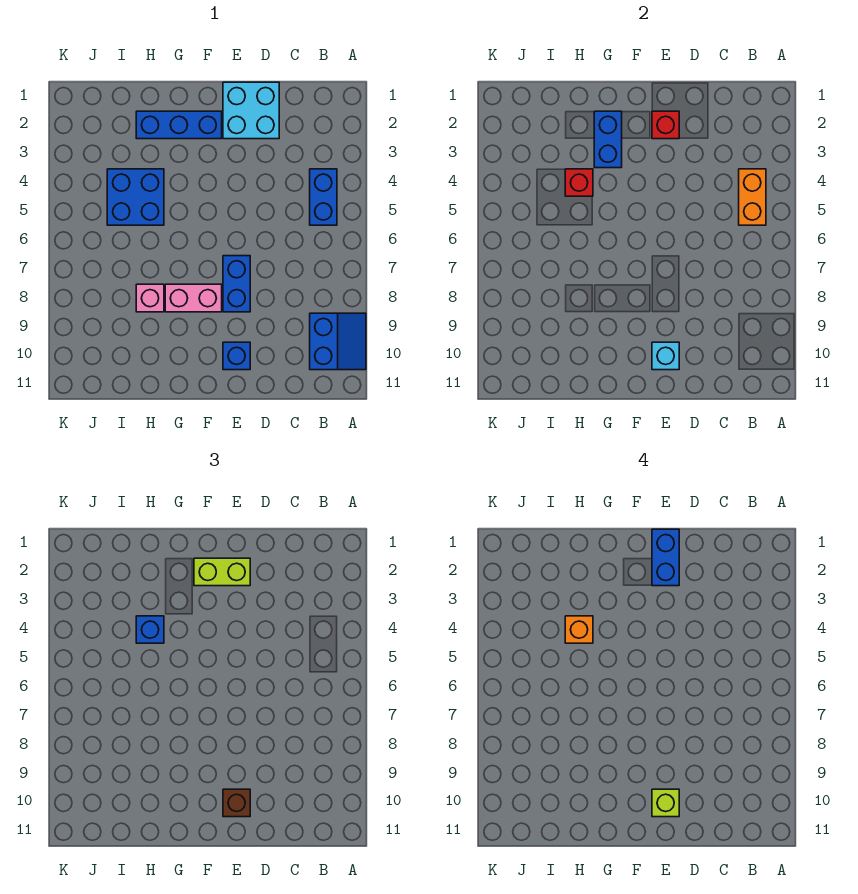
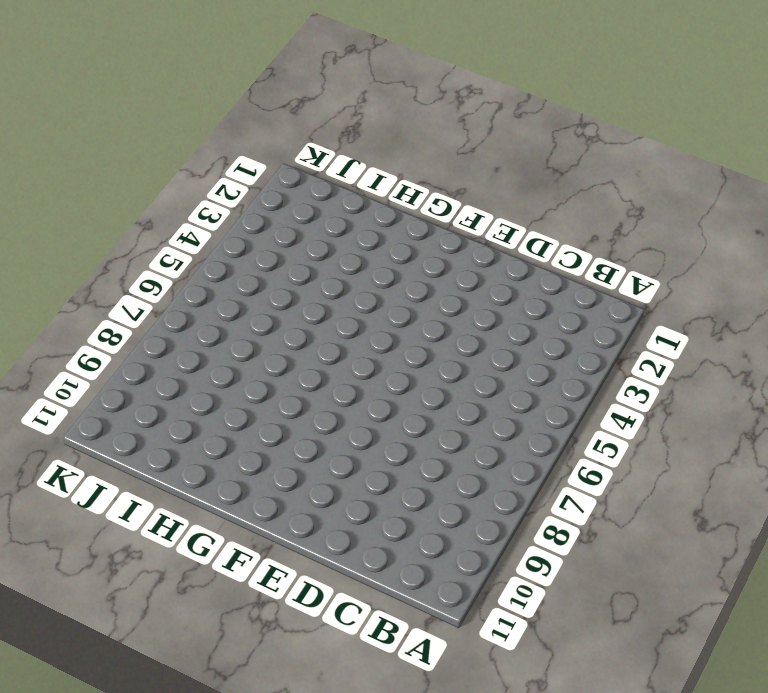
none -> blue slope A9:B10 level 1 top B
none -> blue brick B4:B5 level 1
none -> cyan brick D1:E2 level 1

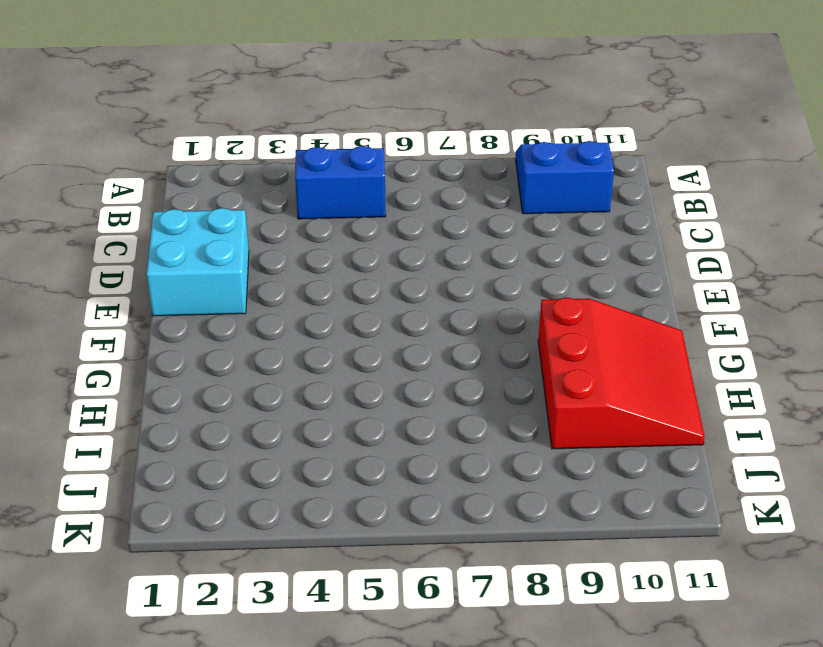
red slope G9:I11 level 1 top 9 -> none
none -> blue brick E7:E8 level 1
none -> blue brick E10 level 1
none -> blue brick F2:H2 level 1

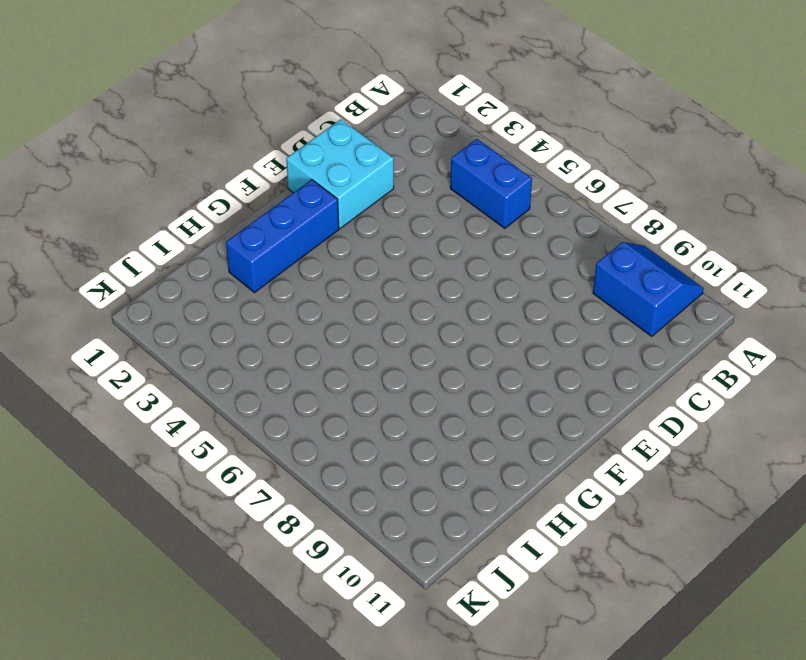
none -> blue brick E7:E8 level 1
none -> blue brick E10 level 1
none -> pink brick F8:G8 level 1

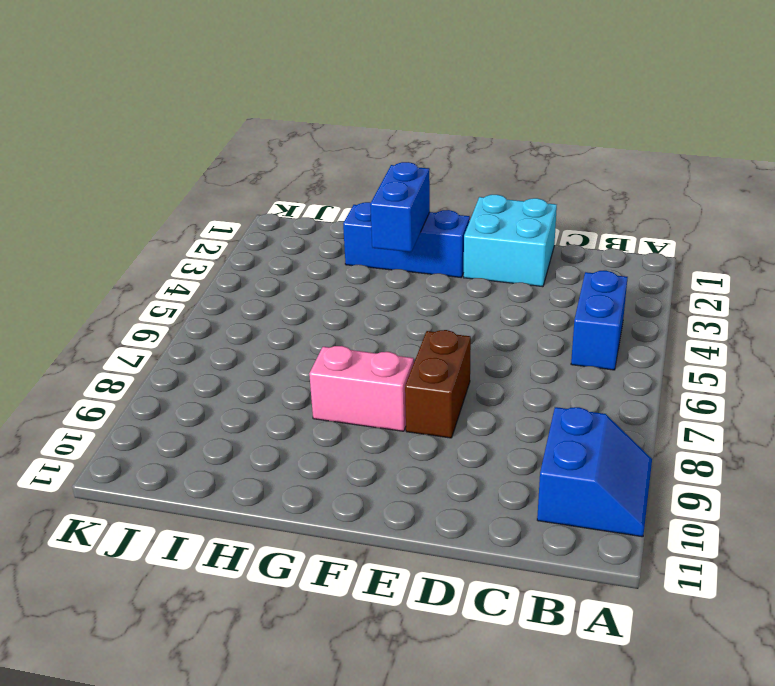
brown brick E7:E8 level 1 -> blue brick E7:E8 level 1
none -> blue brick E10 level 1
none -> blue brick H4:I5 level 1
none -> pink brick H8 level 1

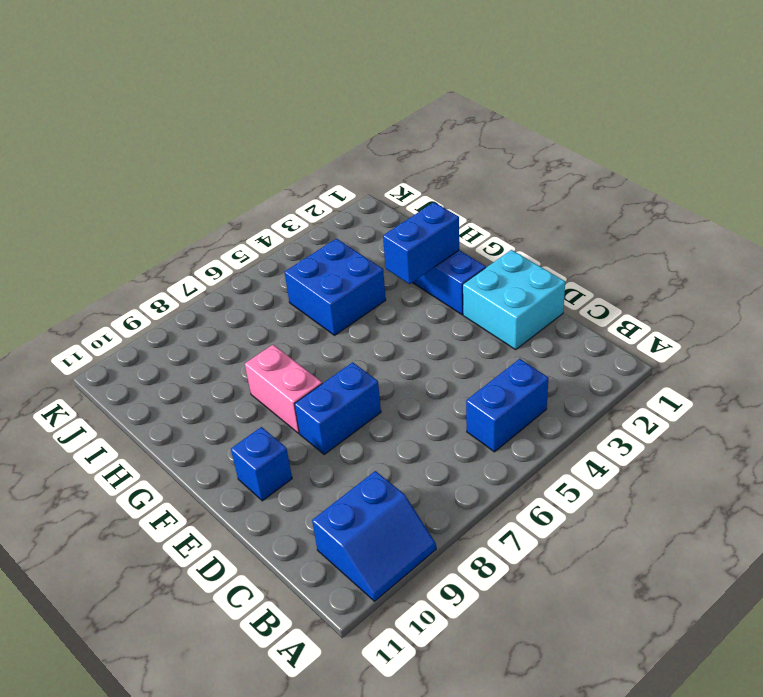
none -> pink brick H8 level 1
none -> orange brick B4:B5 level 2
none -> red brick E2 level 2

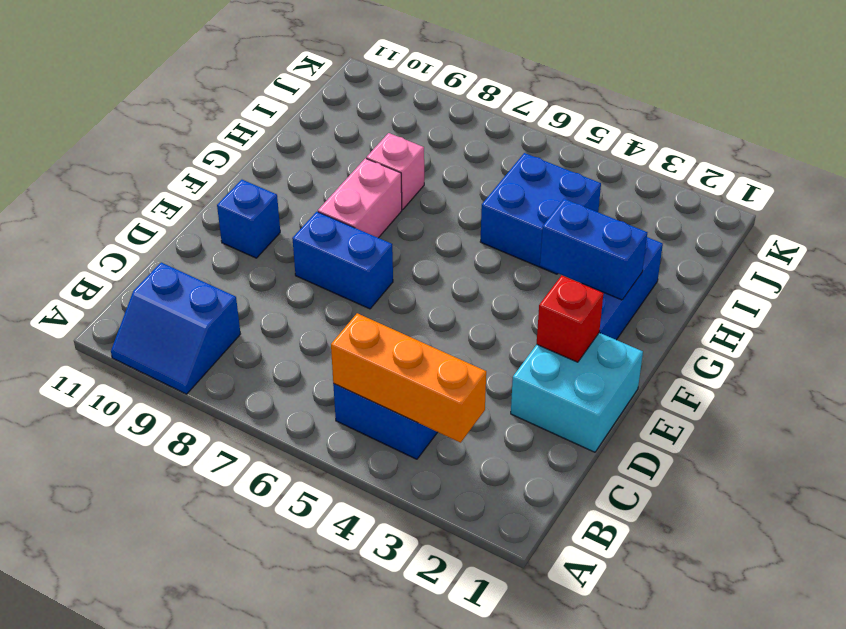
orange brick B3:B5 level 2 -> orange brick B4:B5 level 2
none -> cyan brick E10 level 2
none -> red brick H4 level 2
none -> lime brick E2:F2 level 3

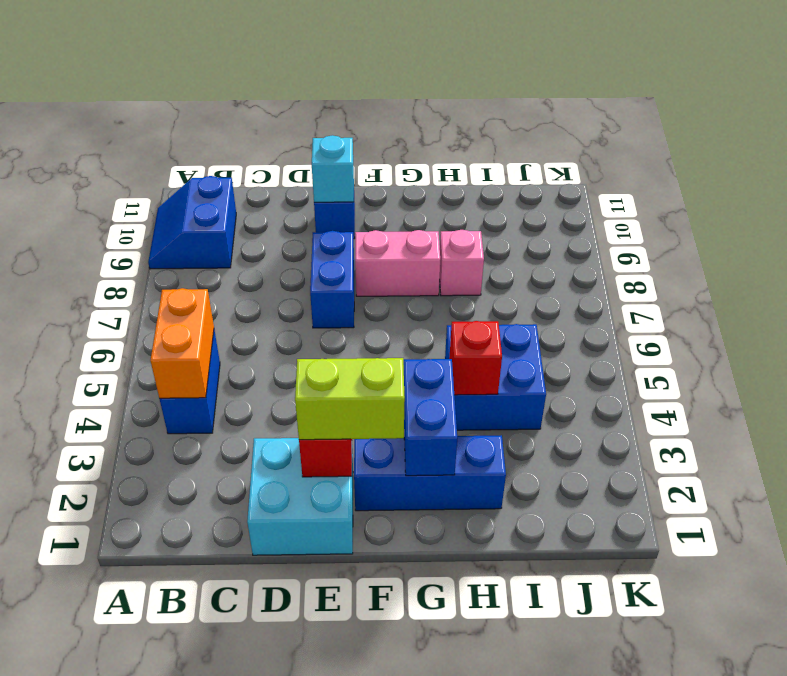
none -> brown brick E10 level 3
none -> blue brick H4 level 3
none -> blue brick E1:E2 level 4

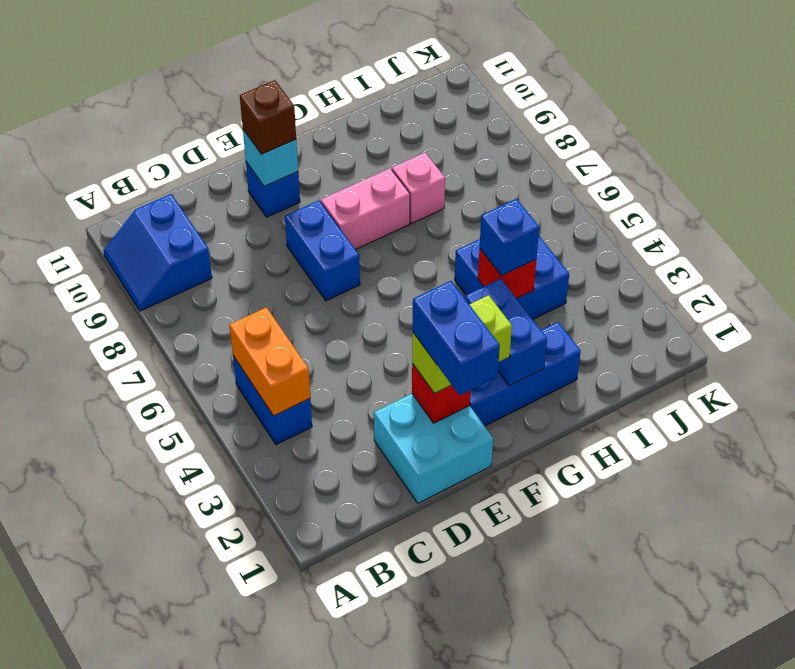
none -> lime brick E10 level 4
none -> orange brick H4 level 4

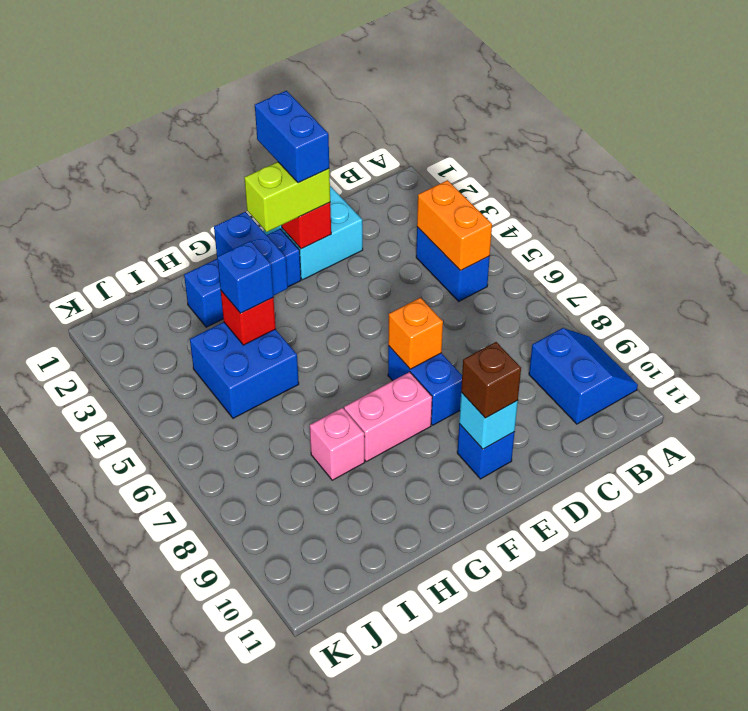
orange brick E7 level 2 -> orange brick H4 level 4
none -> lime brick E10 level 4

